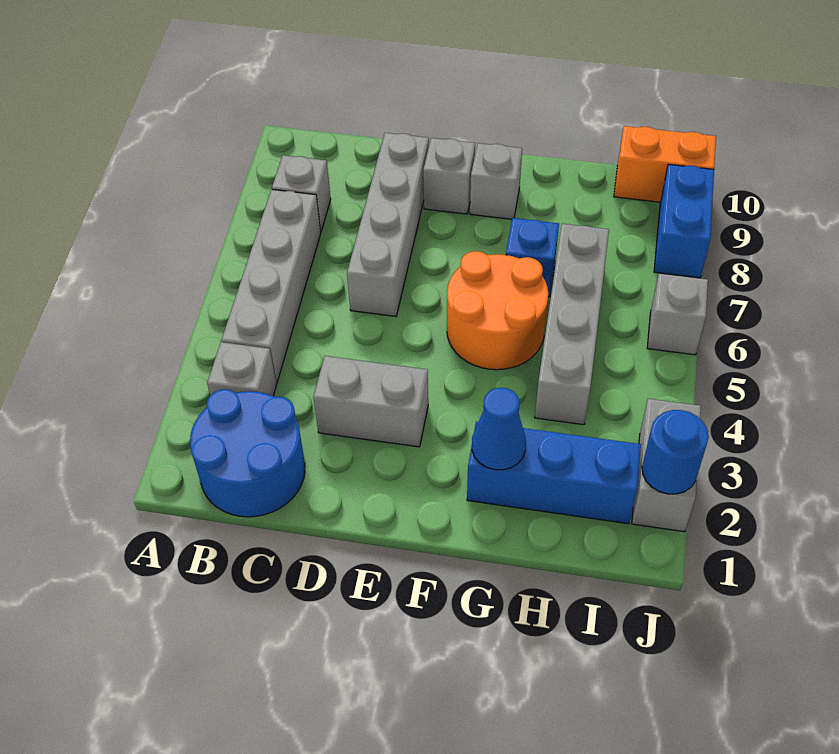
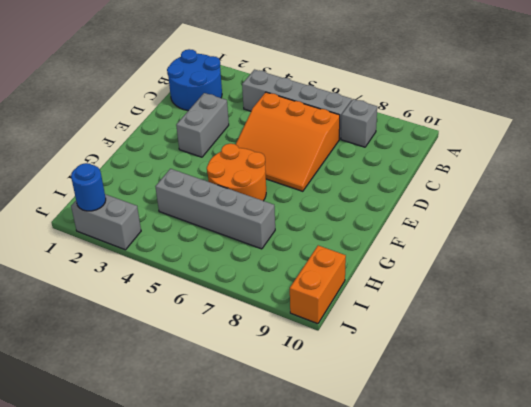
orange slope C5:E7 level 1 top C -> grey brick D6:D9 level 1
none -> grey brick B3 level 1
none -> grey brick E9 level 1
none -> grey brick F9 level 1

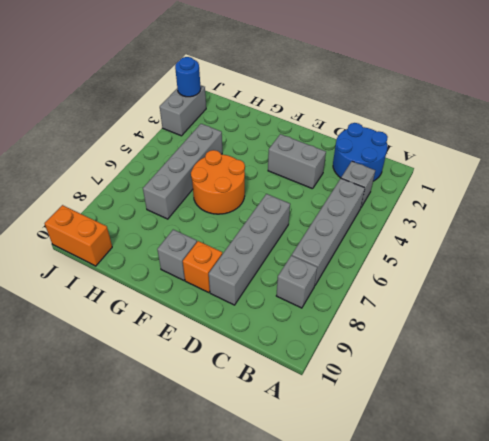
orange brick E9 level 1 -> grey brick E9 level 1
none -> blue brick G2:I2 level 1
none -> blue brick G7 level 1
none -> grey brick J6 level 1

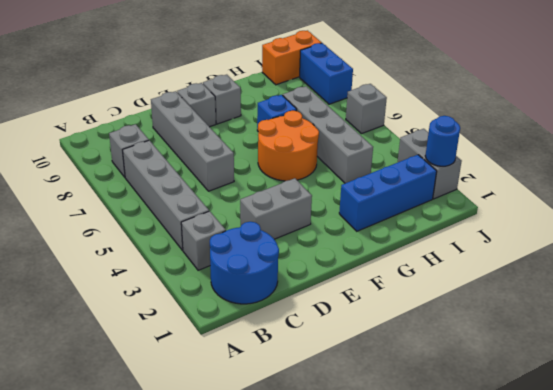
none -> blue cone G2 level 2

